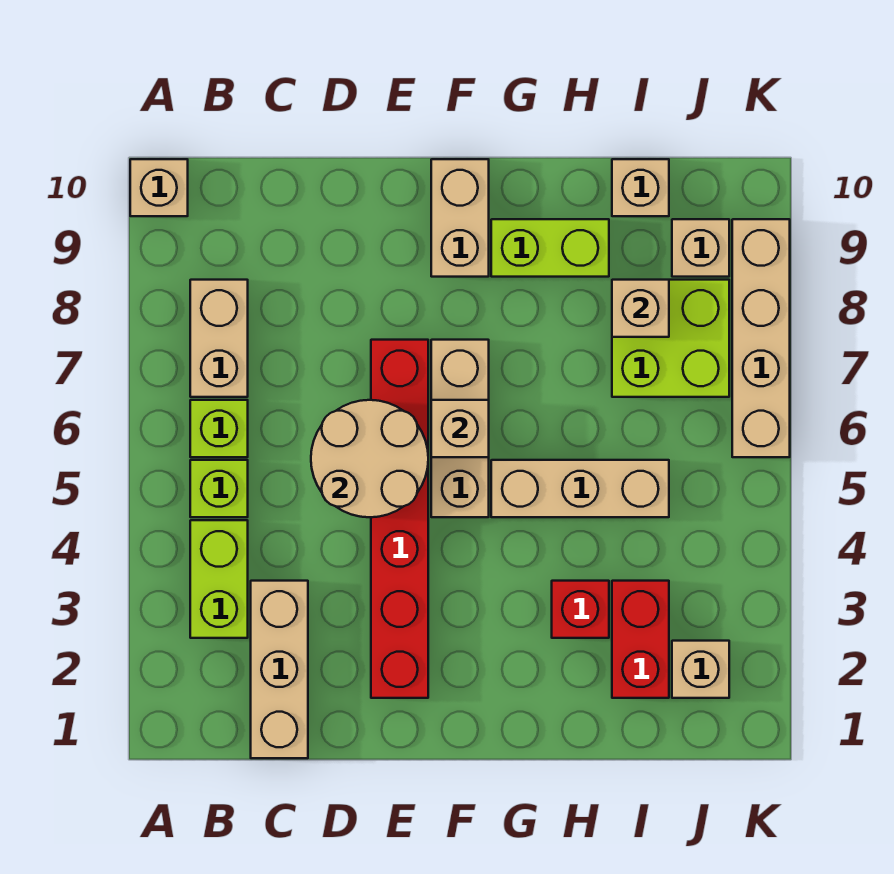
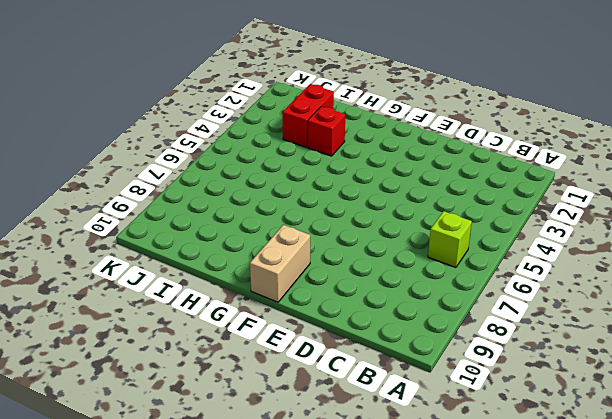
none -> tan brick A10 level 1
none -> lime brick B3:B4 level 1
none -> lime brick B5 level 1

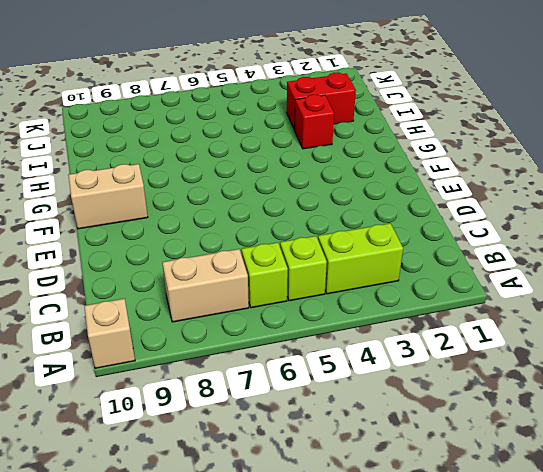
none -> tan brick C1:C3 level 1
none -> red brick E2:E7 level 1
none -> tan brick F5:F7 level 1

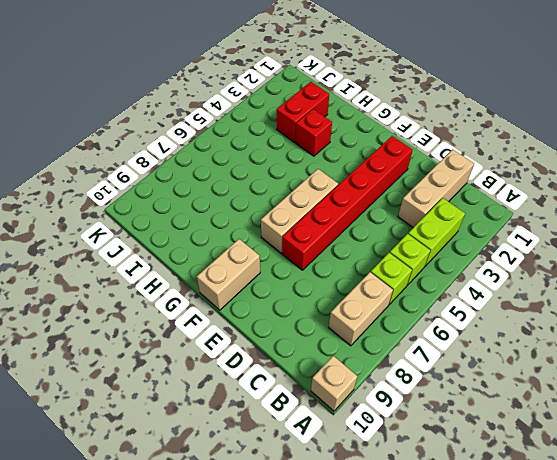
none -> tan brick G5:I5 level 1
none -> lime brick G9:H9 level 1
none -> lime brick I7:J8 level 1

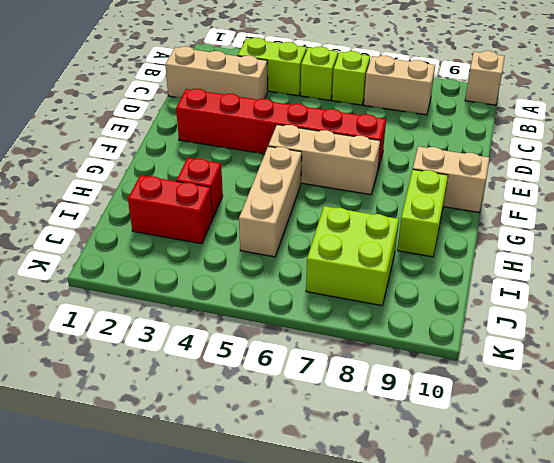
none -> tan brick I10 level 1
none -> tan brick J2 level 1
none -> tan brick J9 level 1

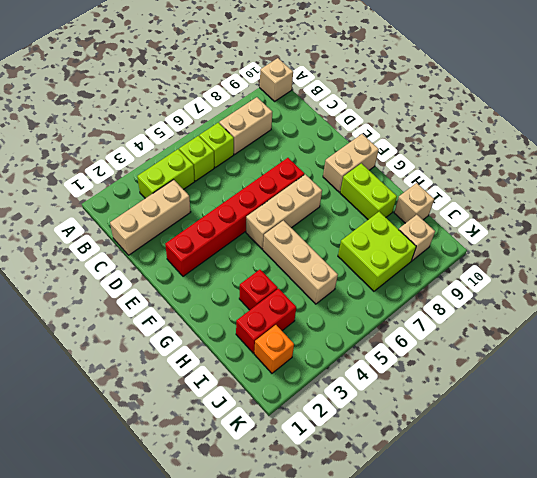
orange brick J2 level 1 -> tan brick J2 level 1
none -> tan brick K6:K9 level 1
none -> tan round brick D5:E6 level 2
none -> tan brick F6 level 2

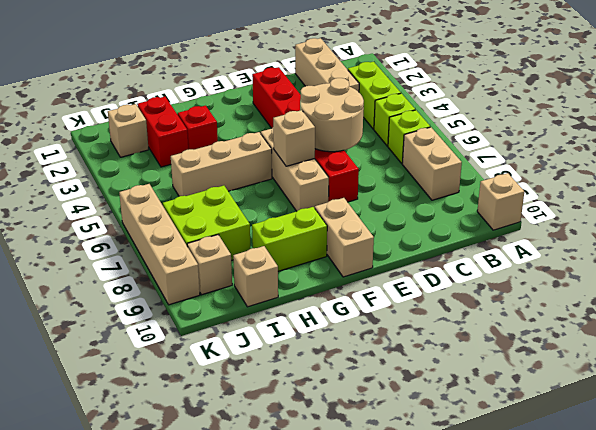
none -> tan brick I8 level 2

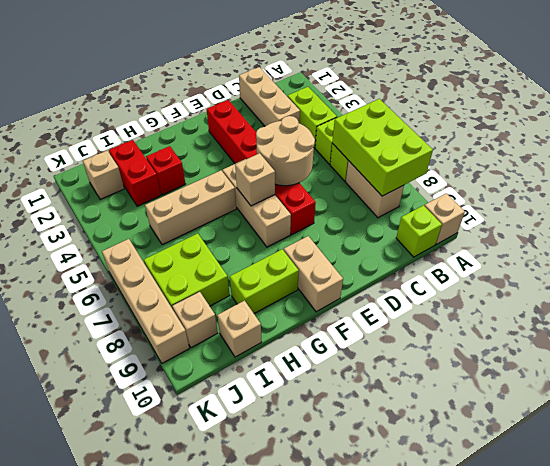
lime brick A6:B8 level 2 -> none
lime brick B10 level 1 -> none
none -> tan brick I8 level 2

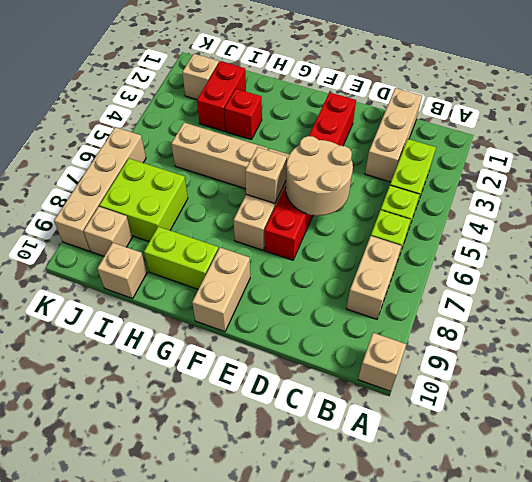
none -> tan brick I8 level 2

